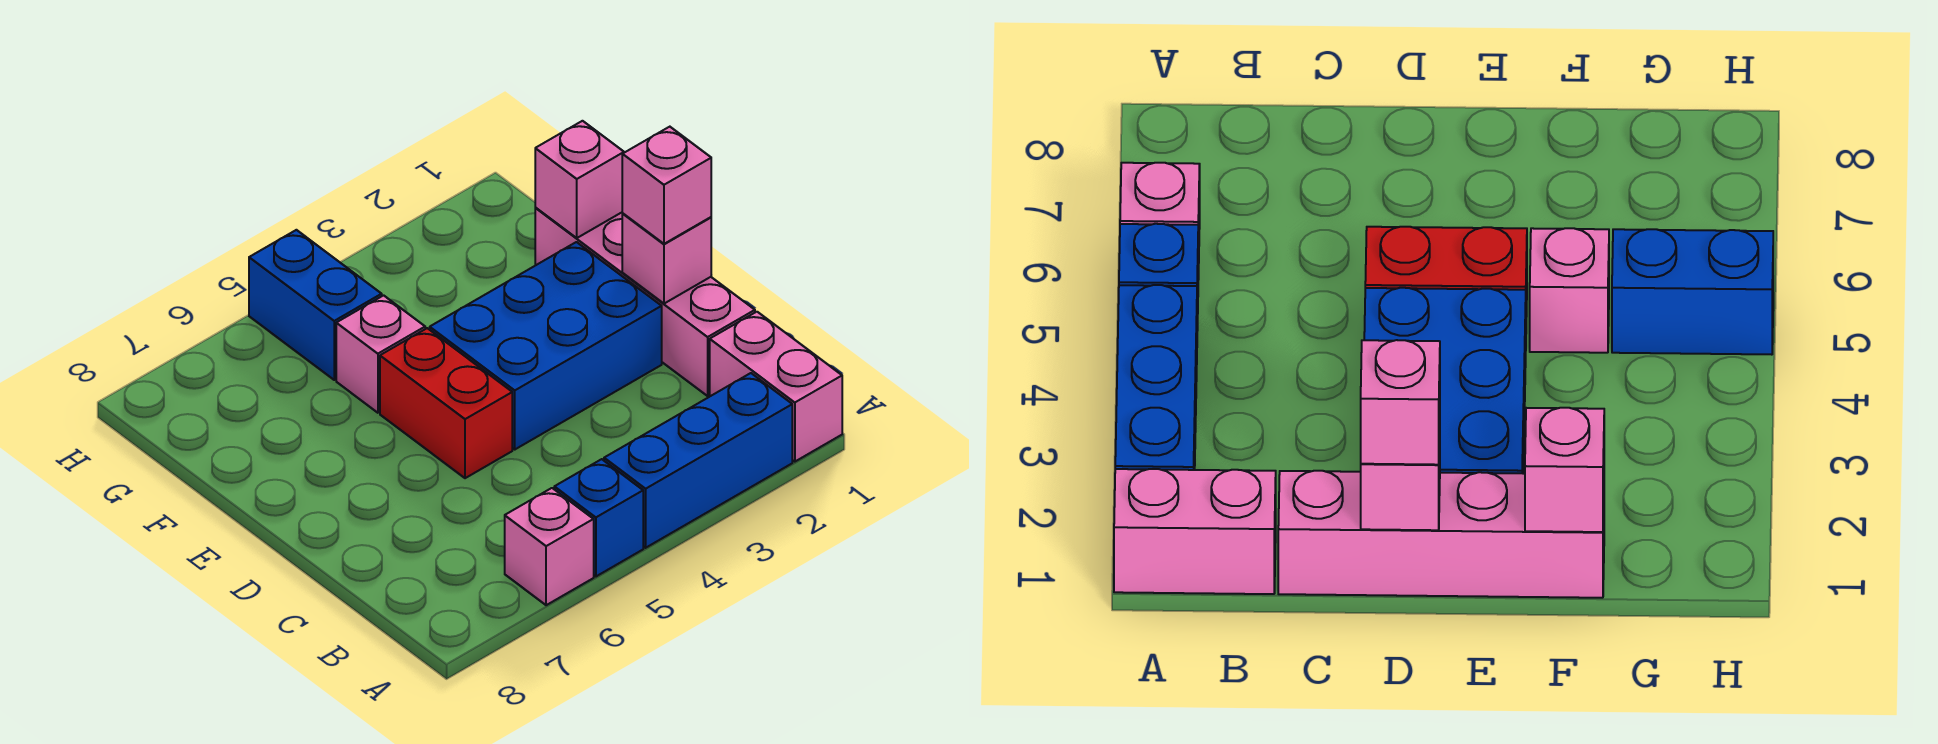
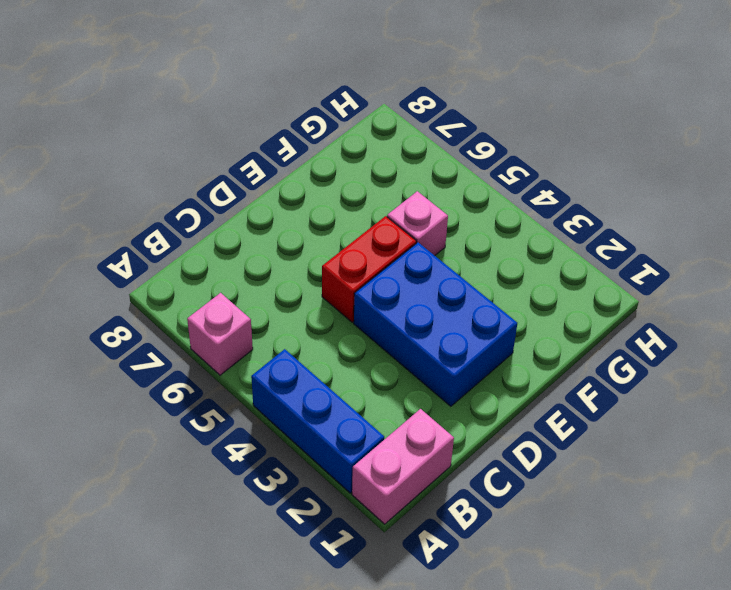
none -> blue brick A5 level 1
none -> pink brick C1:F1 level 1
none -> blue brick G5:H5 level 1

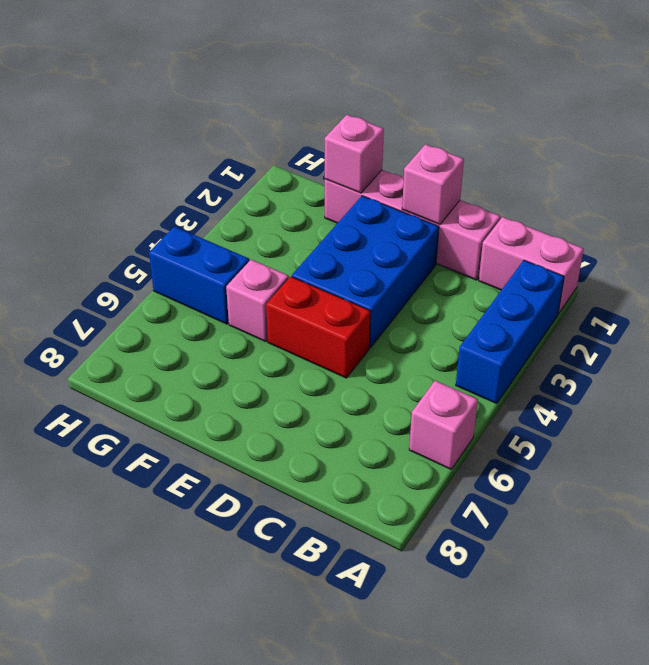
none -> blue brick A5 level 1
none -> pink brick D1 level 3

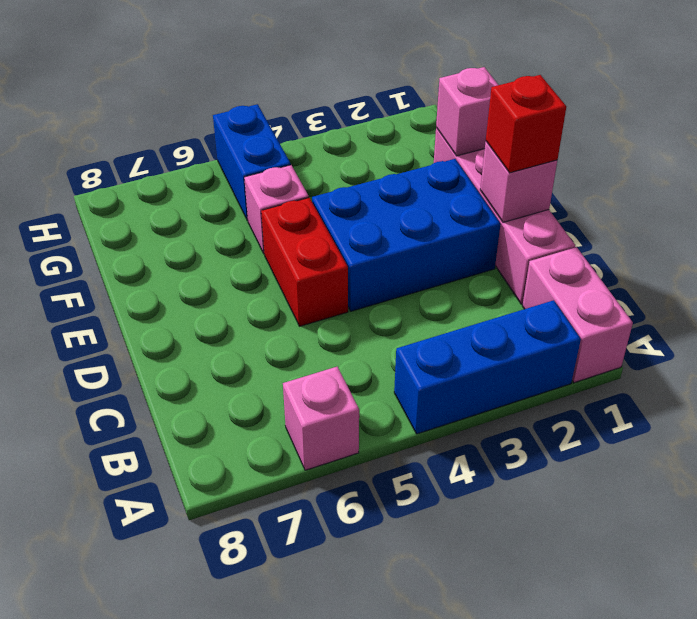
red brick D1 level 3 -> pink brick D1 level 3
none -> blue brick A5 level 1

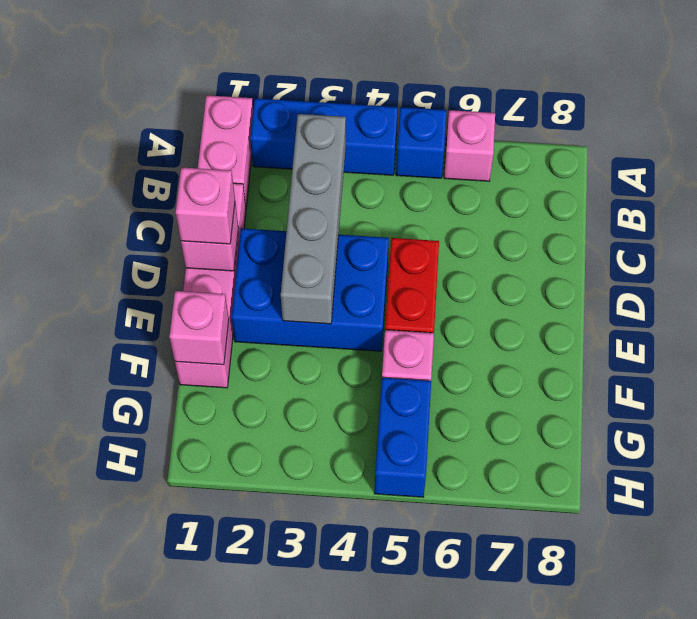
grey brick B3:E3 level 2 -> none

